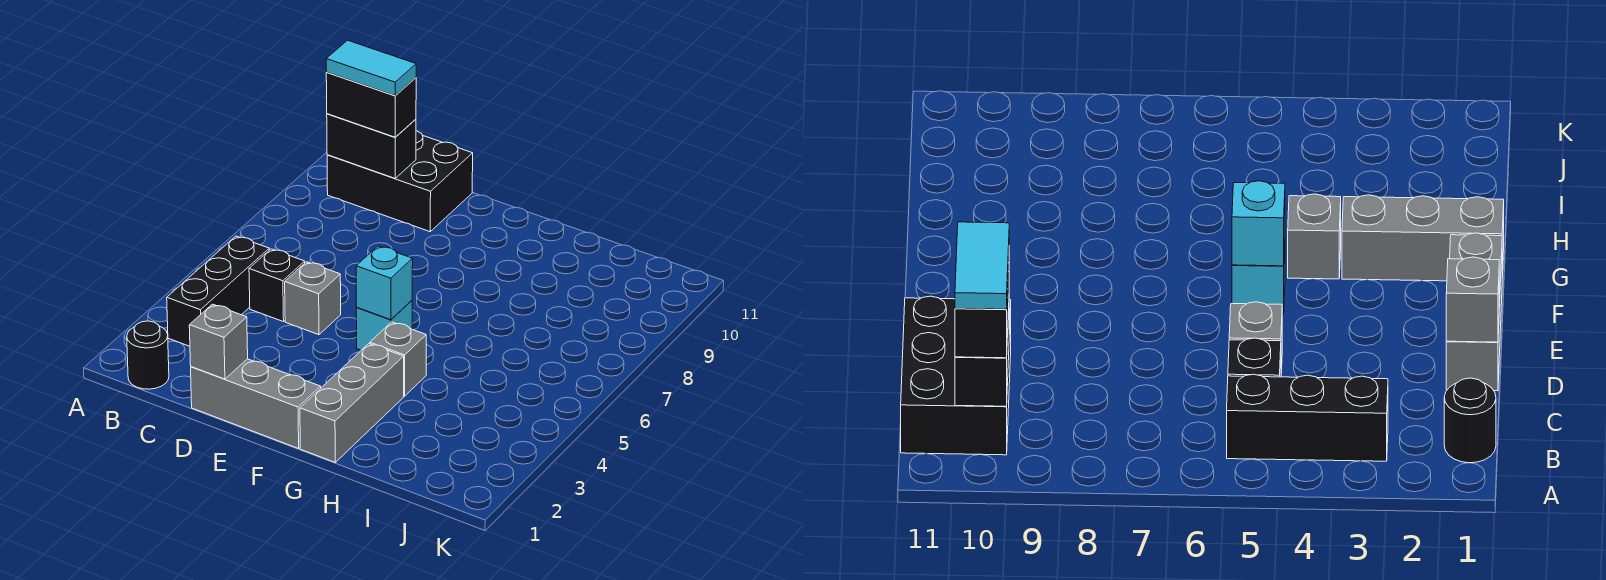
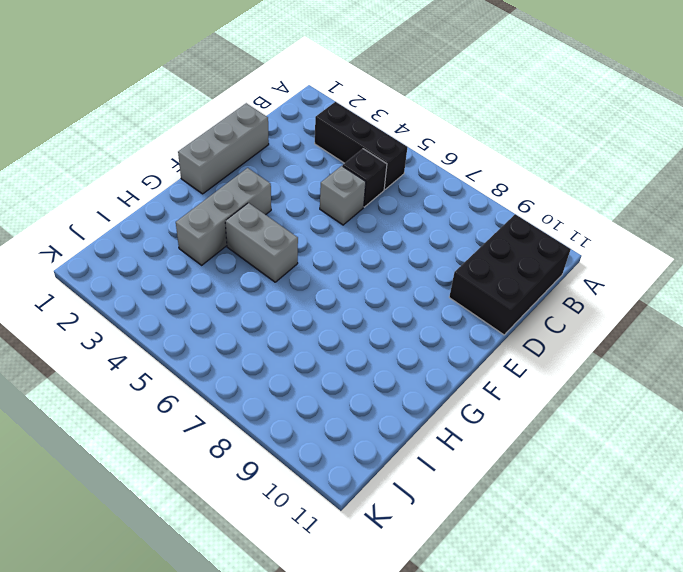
grey brick F3:H3 level 1 -> grey brick G1:G3 level 1
grey brick G4:G5 level 1 -> grey brick G4 level 1
none -> black round brick B1 level 1
none -> cyan brick F5 level 1
none -> black brick B10:C10 level 2

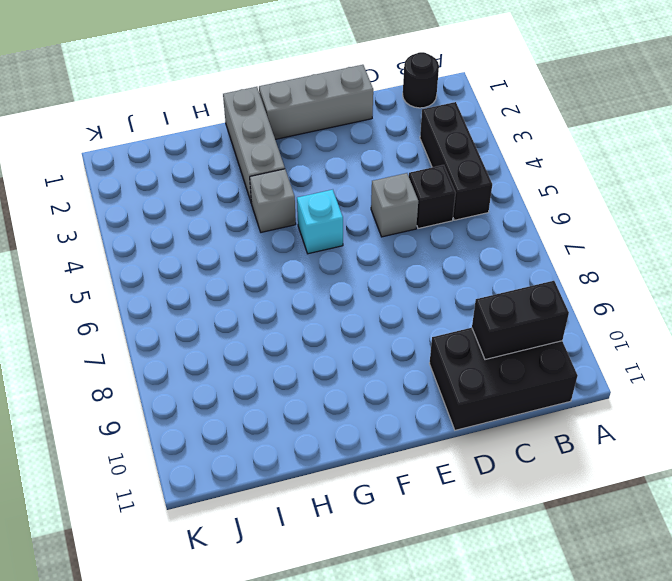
none -> grey brick D1 level 2
none -> cyan brick F5 level 2
none -> black brick B10:C10 level 3

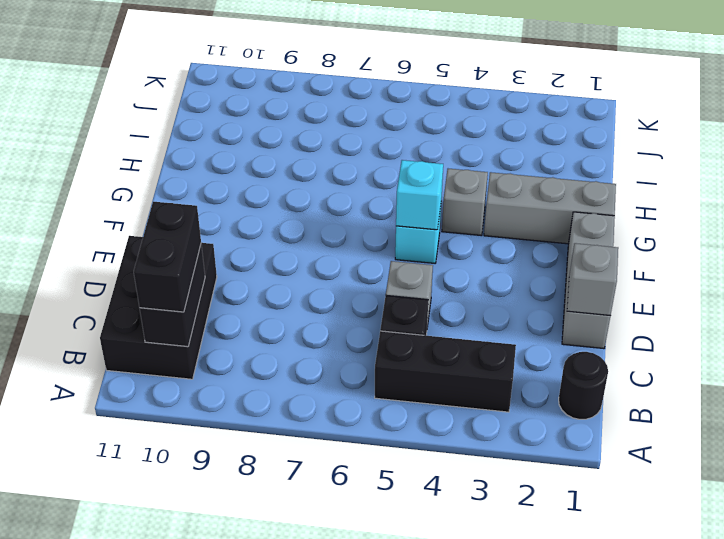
none -> cyan tile B10:C10 level 4

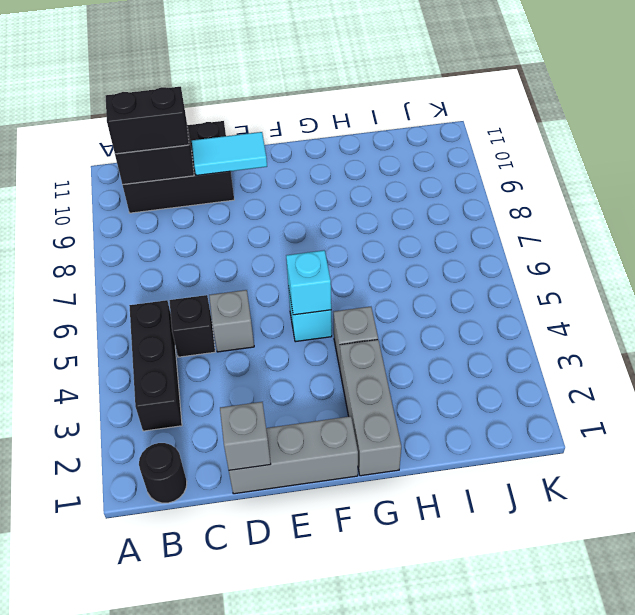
cyan tile D10:E10 level 2 -> cyan tile B10:C10 level 4

